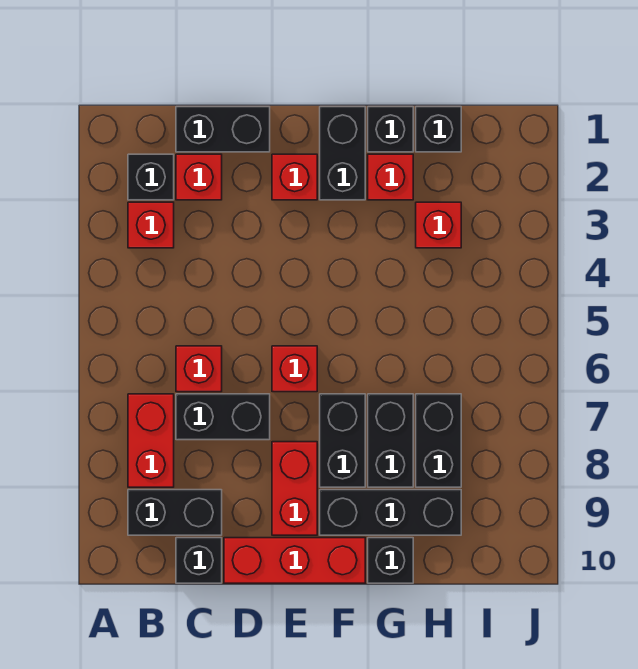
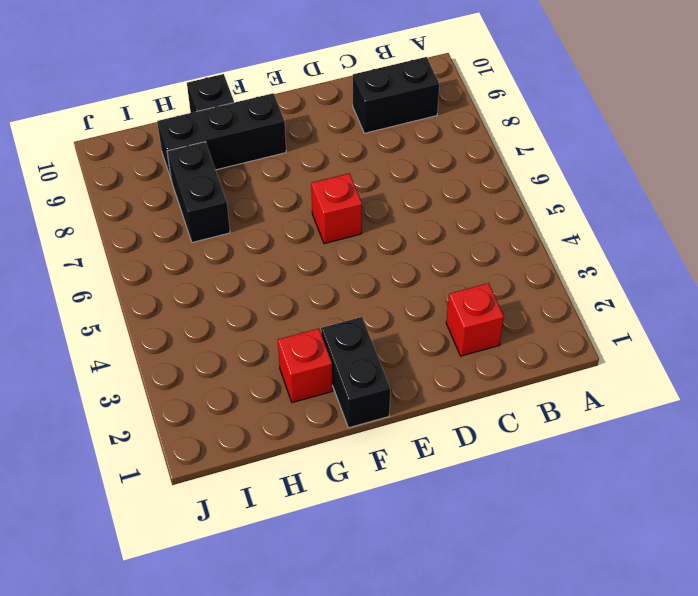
none -> black brick B2 level 1
none -> red brick B3 level 1
none -> red brick B7:B8 level 1

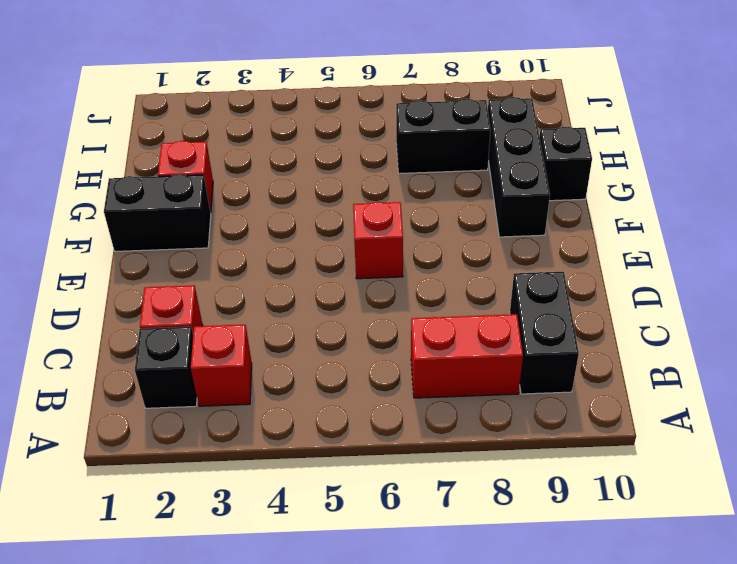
none -> black brick C1:D1 level 1
none -> red brick C6 level 1
none -> black brick C7:D7 level 1

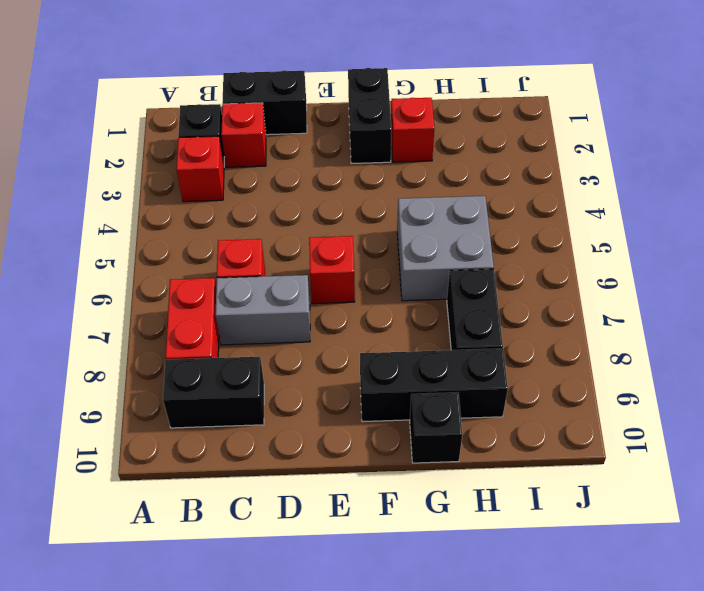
grey brick C7:D7 level 1 -> black brick C7:D7 level 1
grey brick G5:H6 level 1 -> none
none -> black brick C10 level 1
none -> red brick D10:F10 level 1
none -> red brick E2 level 1

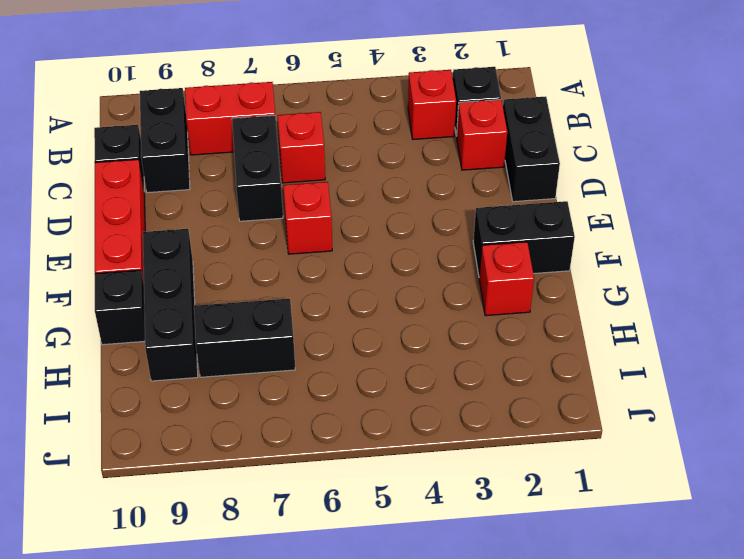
none -> red brick E2 level 1
none -> red brick E8:E9 level 1
none -> black brick F7:F8 level 1

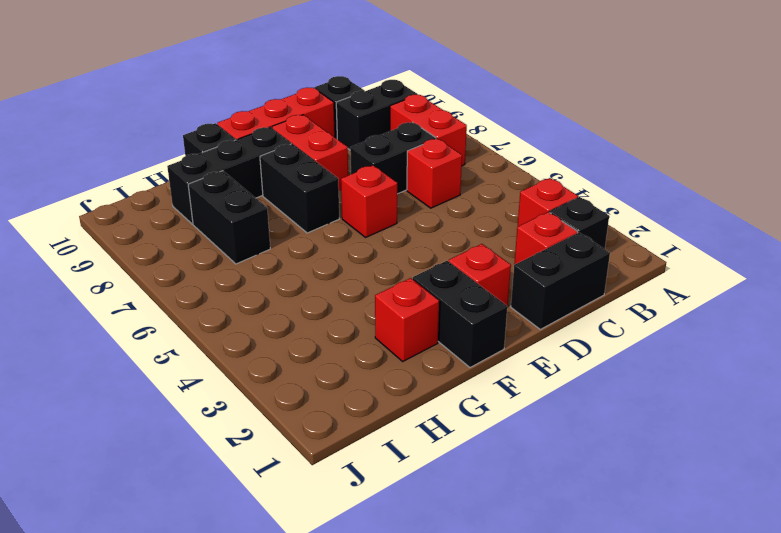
none -> black brick G1 level 1
none -> black brick G7:G8 level 1
none -> black brick H1 level 1

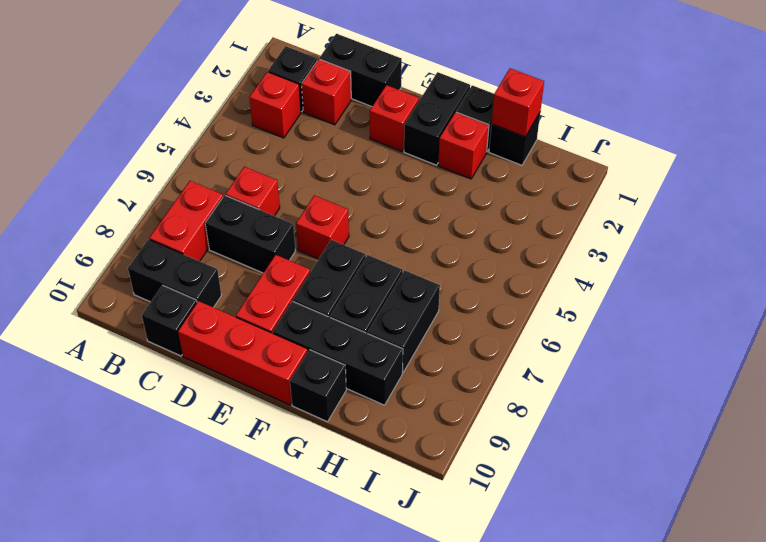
red brick H1 level 2 -> red brick H3 level 1

